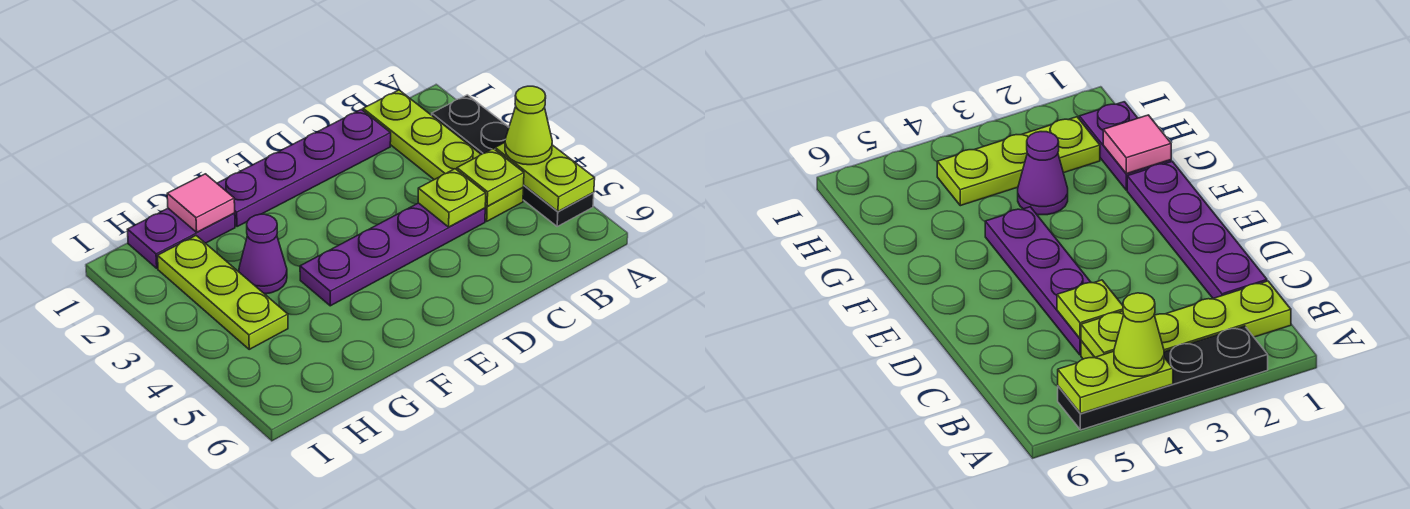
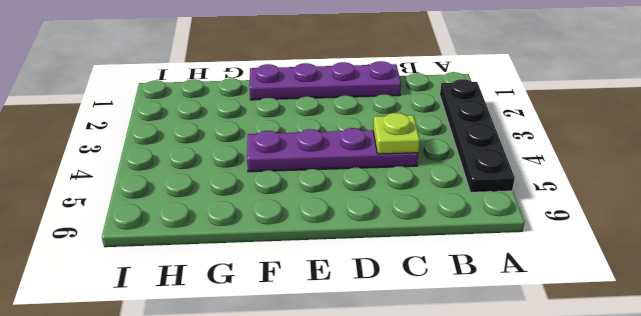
none -> lime plate B1:B4 level 1
none -> purple plate G1:H1 level 1
none -> purple cone G3 level 1

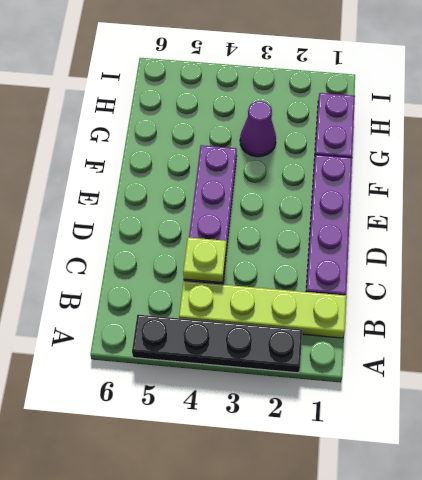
none -> lime plate H2:H4 level 1
none -> lime plate A4:A5 level 2
none -> lime plate B4 level 2

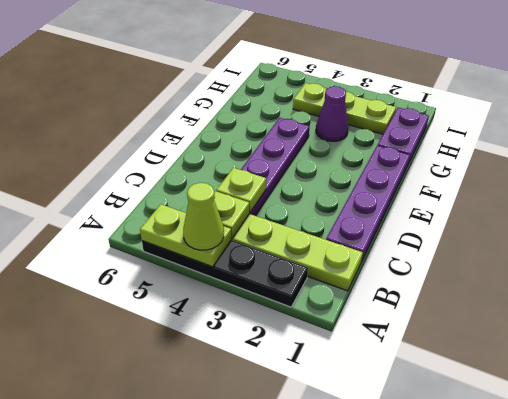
none -> pink tile G1 level 2

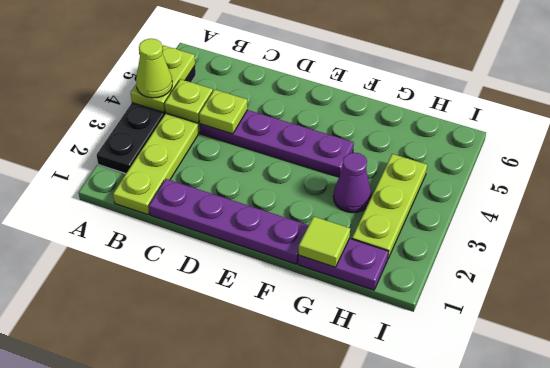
lime tile G1 level 2 -> pink tile G1 level 2

